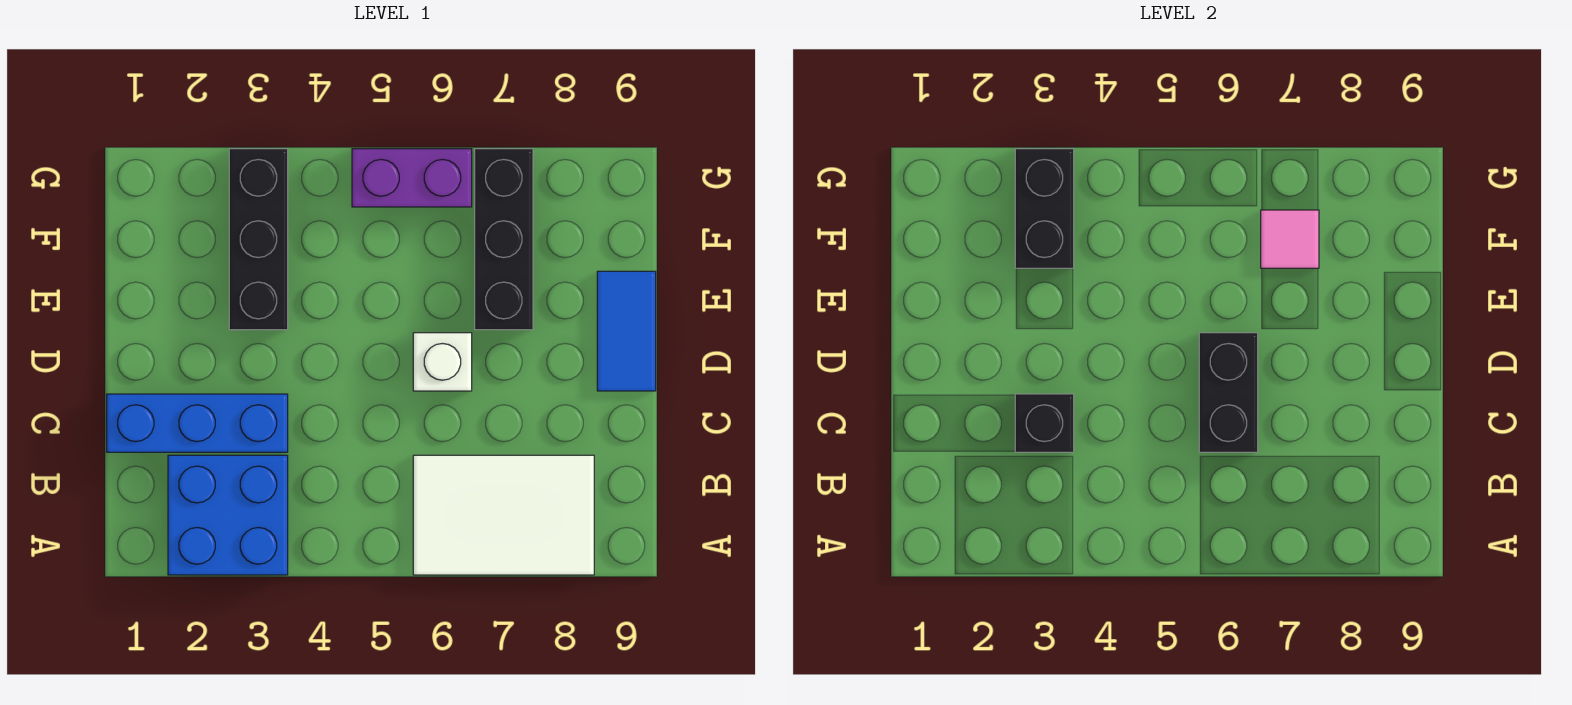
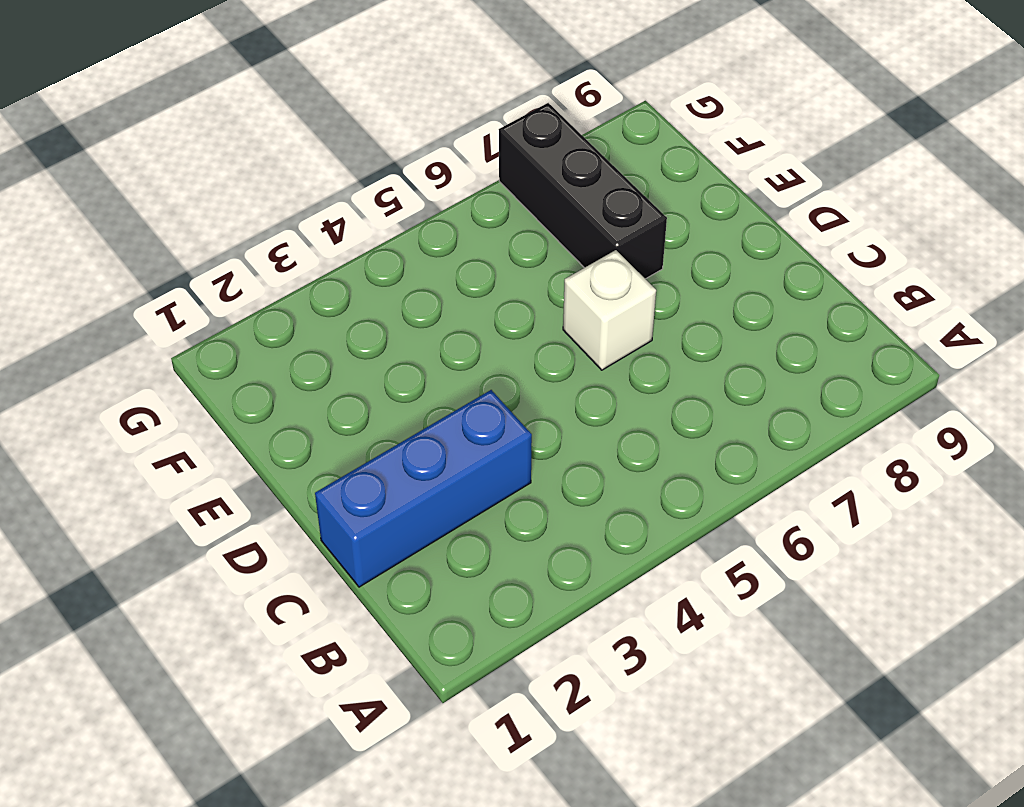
none -> blue brick A2:B3 level 1
none -> white tile A6:B8 level 1
none -> blue tile D9:E9 level 1

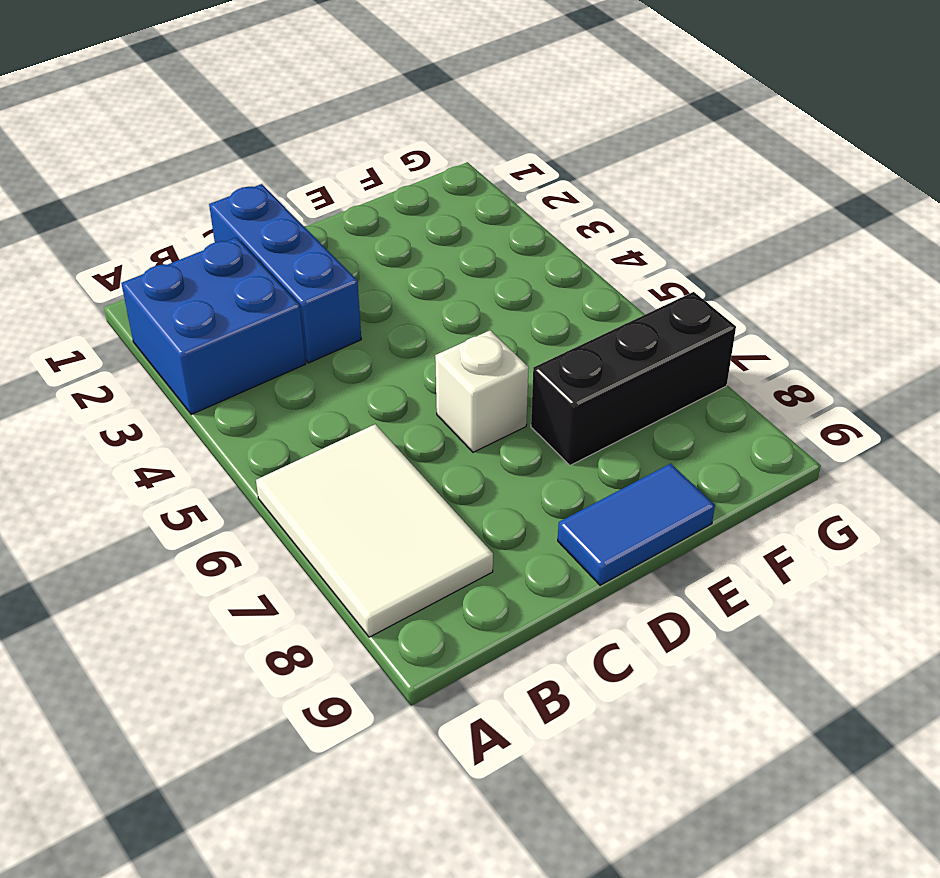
none -> black brick E3:G3 level 1
none -> purple brick G5:G6 level 1
none -> black brick C3 level 2

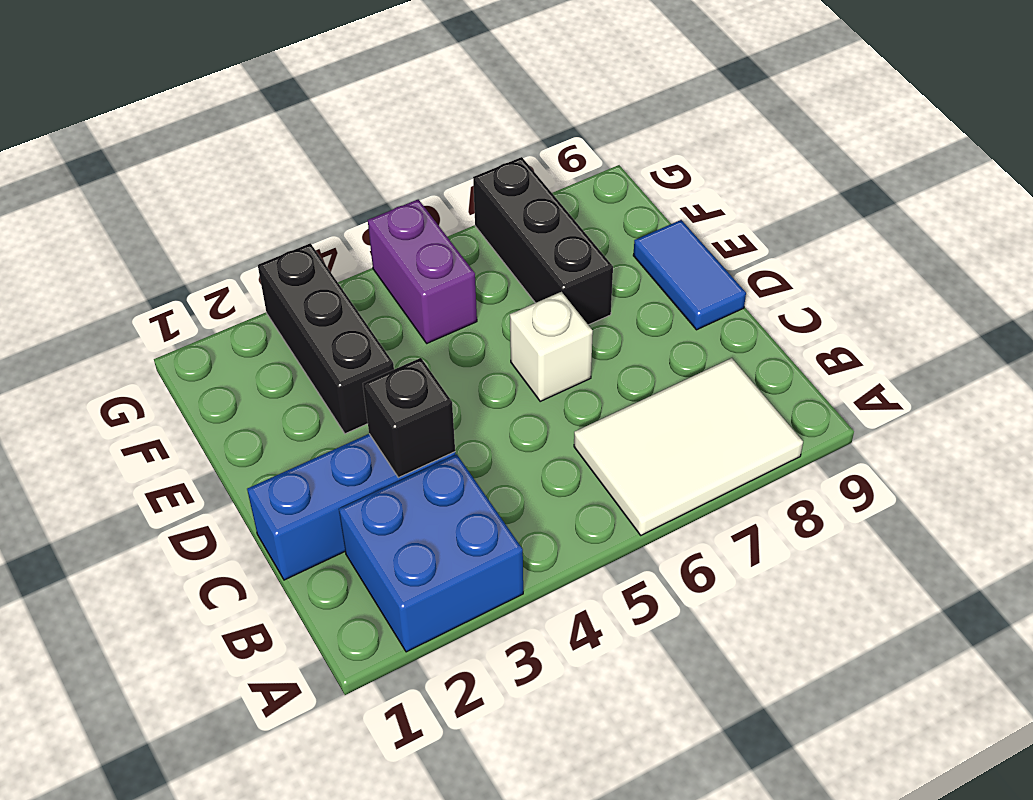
purple brick F5:G5 level 1 -> purple brick G5:G6 level 1
none -> black brick C6:D6 level 2
none -> black brick F3:G3 level 2
none -> pink tile F7 level 2

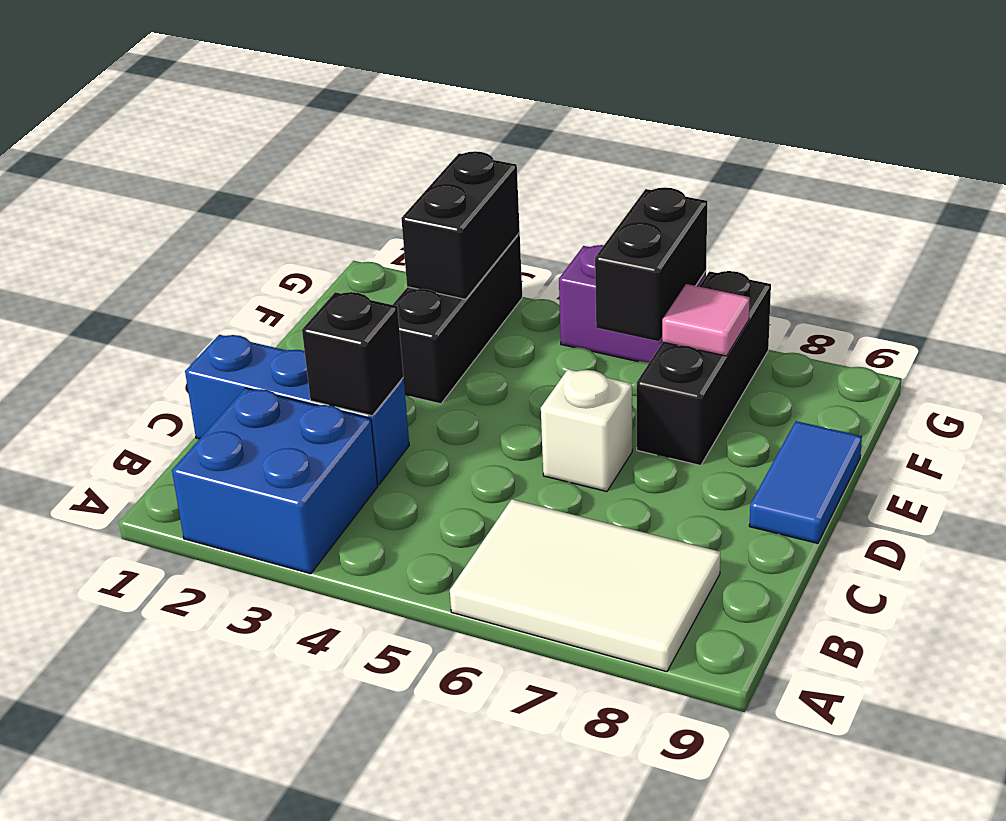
black brick F6:G6 level 2 -> black brick C6:D6 level 2

